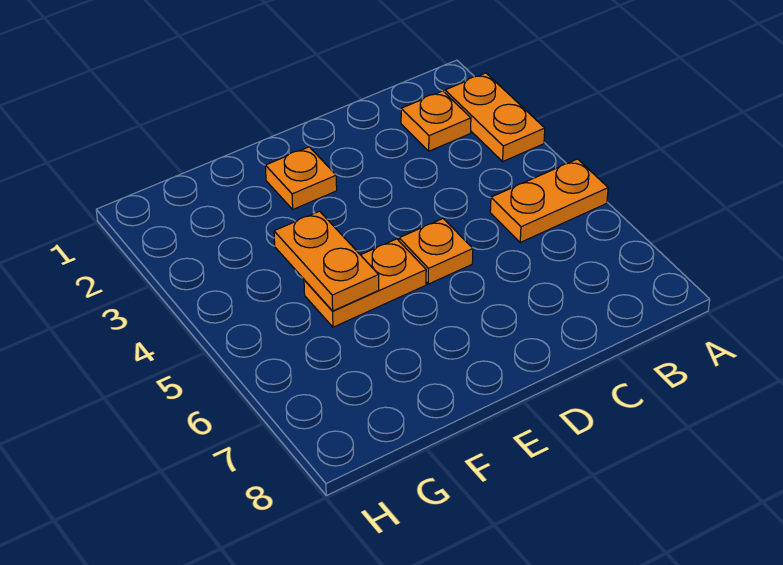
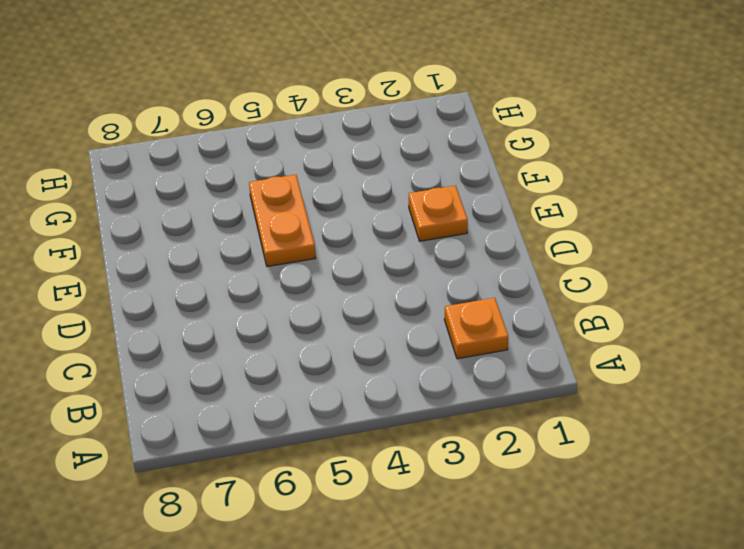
none -> orange plate A2:A3 level 1
none -> orange plate A5:B5 level 1

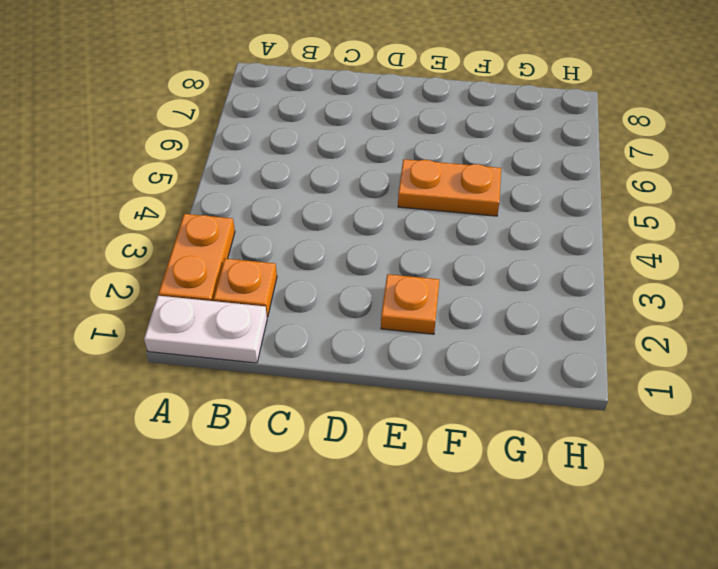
white plate A1:B1 level 1 -> none
none -> orange plate A5:B5 level 1
none -> orange plate D5 level 1

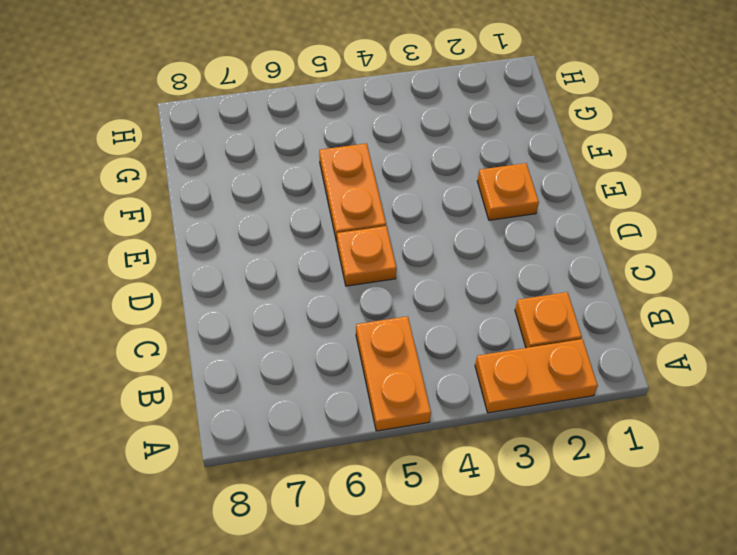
none -> orange plate F4:F5 level 2

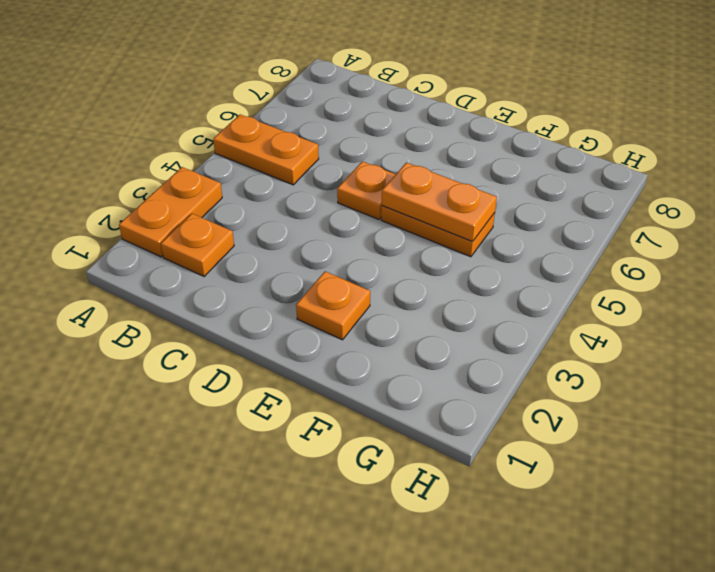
orange plate E5:F5 level 2 -> orange plate F4:F5 level 2

